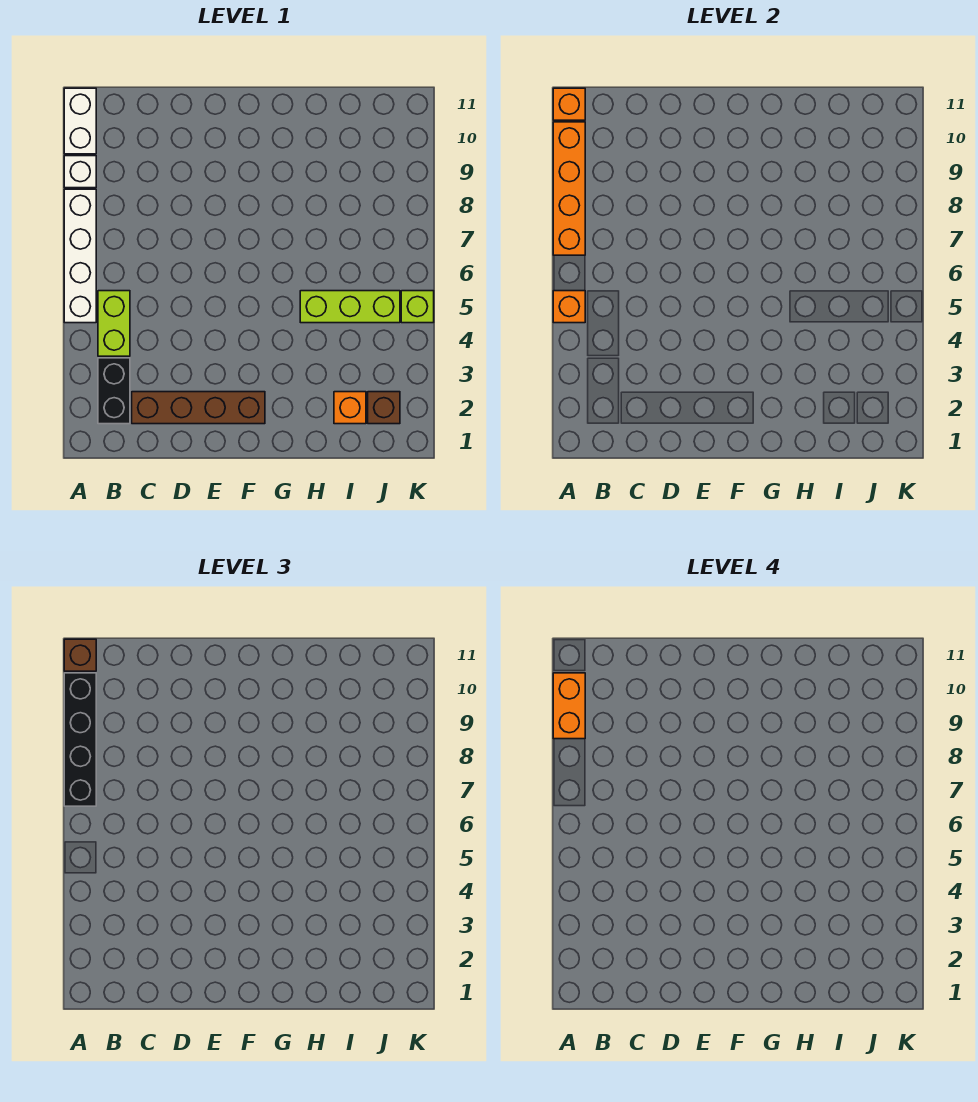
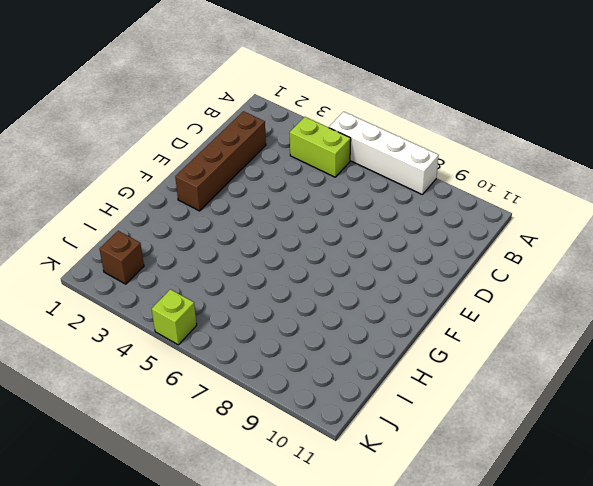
none -> white brick A9 level 1
none -> white brick A10:A11 level 1
none -> black brick B2:B3 level 1

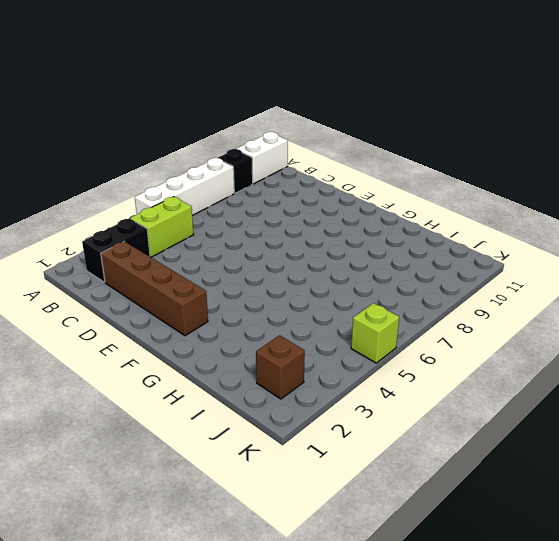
black brick A9 level 1 -> white brick A9 level 1
none -> lime brick H5:J5 level 1
none -> orange brick I2 level 1
none -> orange brick A5 level 2

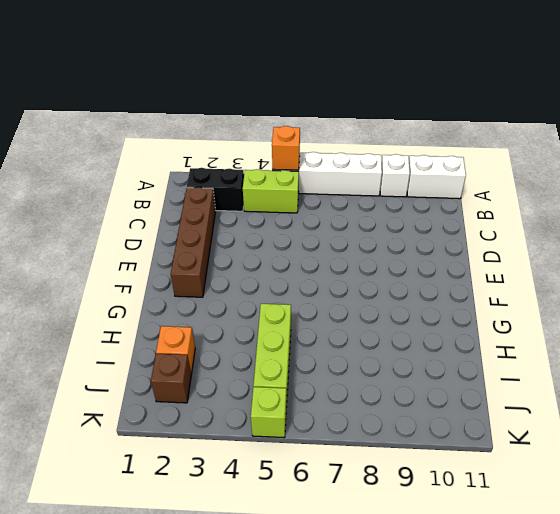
none -> orange brick A7:A10 level 2
none -> orange brick A11 level 2
none -> black brick A7:A10 level 3

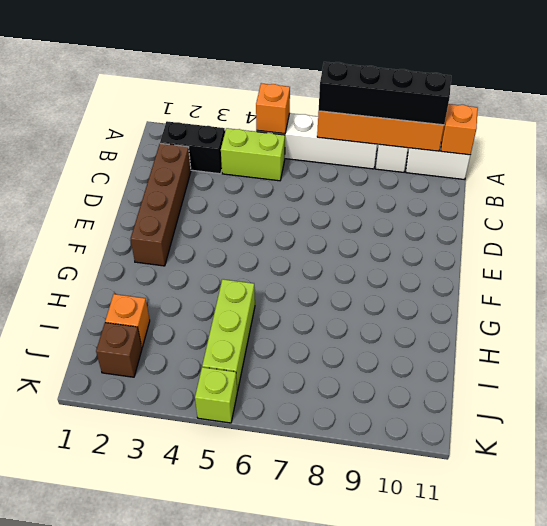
none -> brown brick A11 level 3
none -> orange brick A9:A10 level 4

